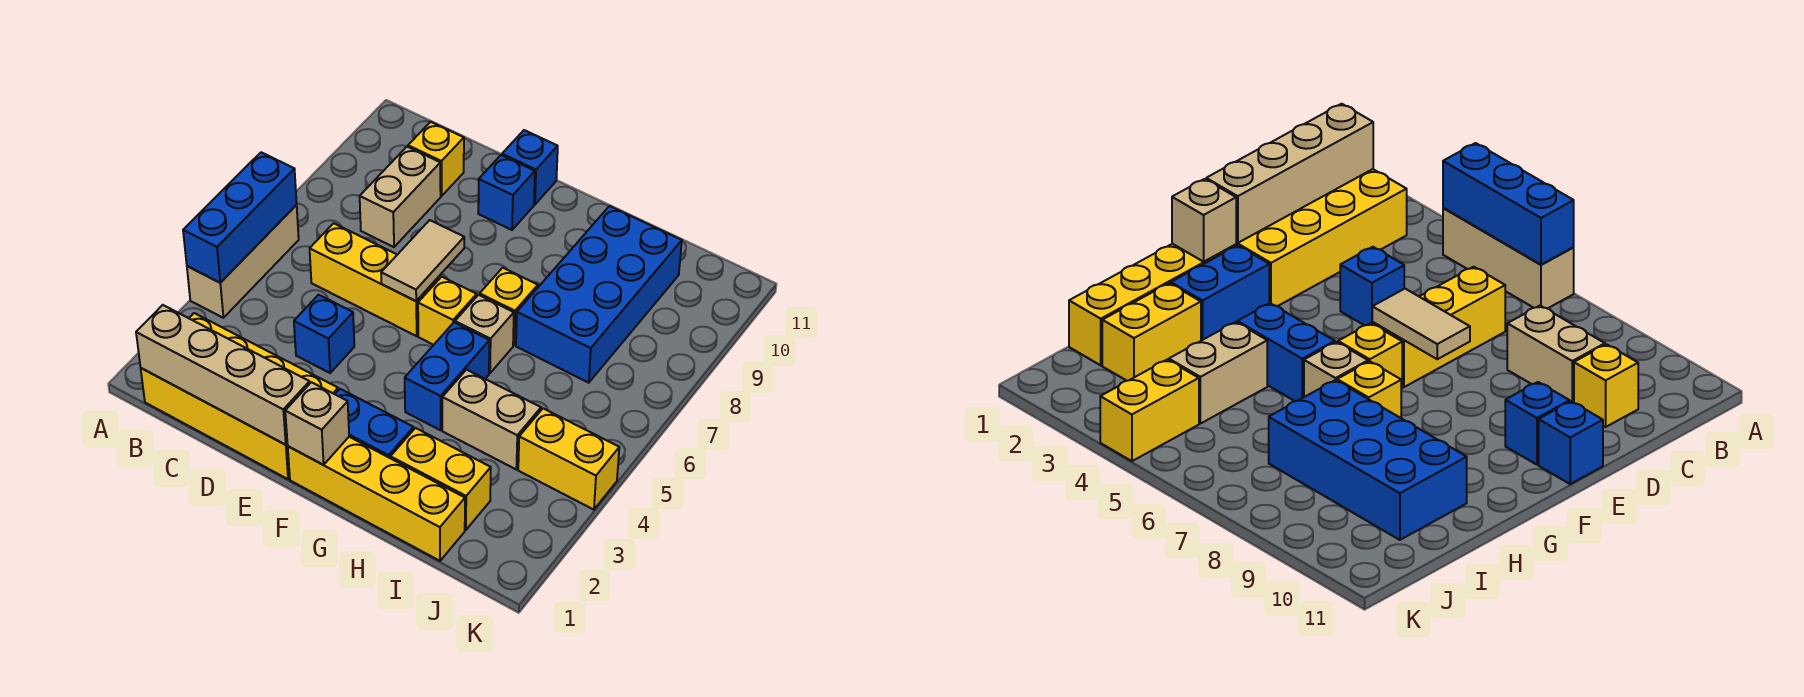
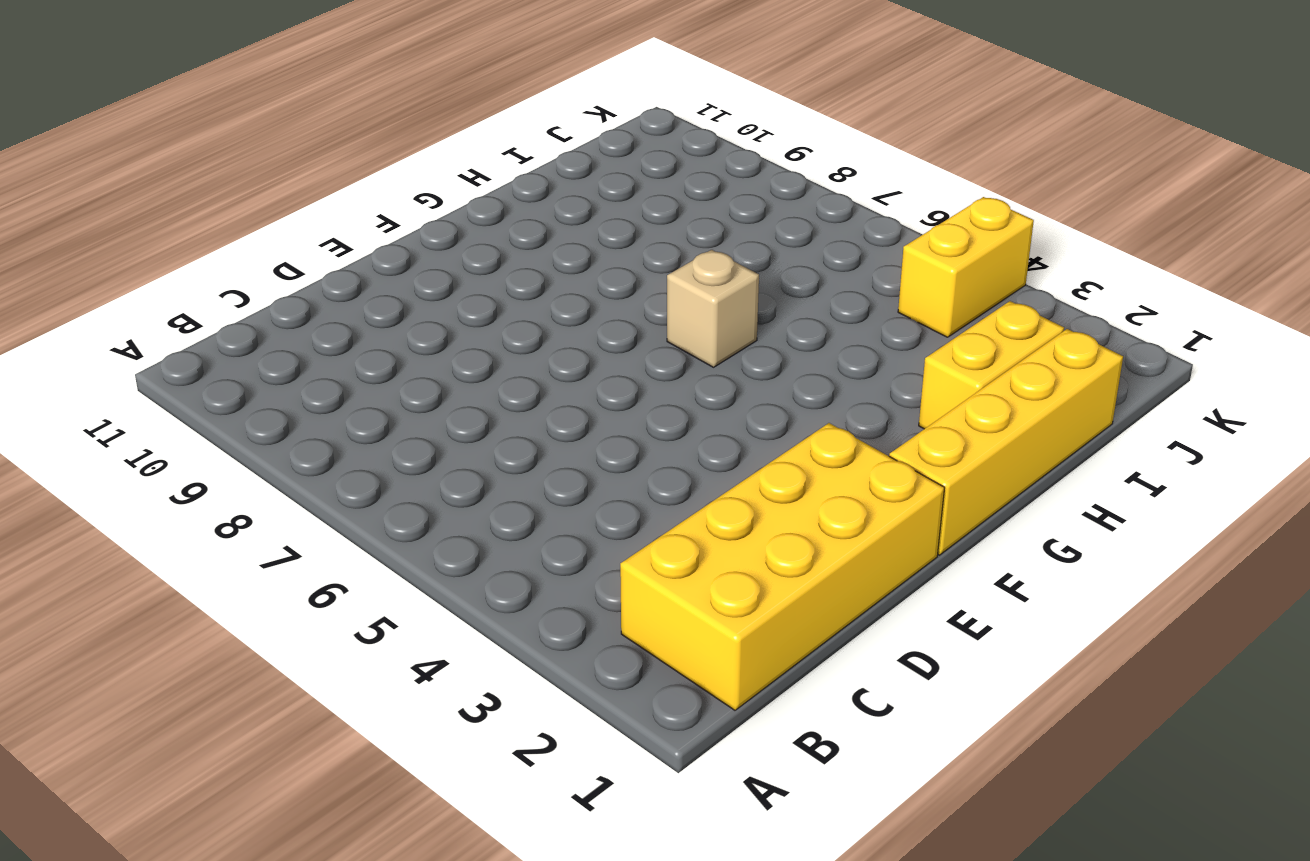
none -> tan brick A4:A6 level 1
none -> yellow brick C6:E6 level 1
none -> tan brick C8:C9 level 1

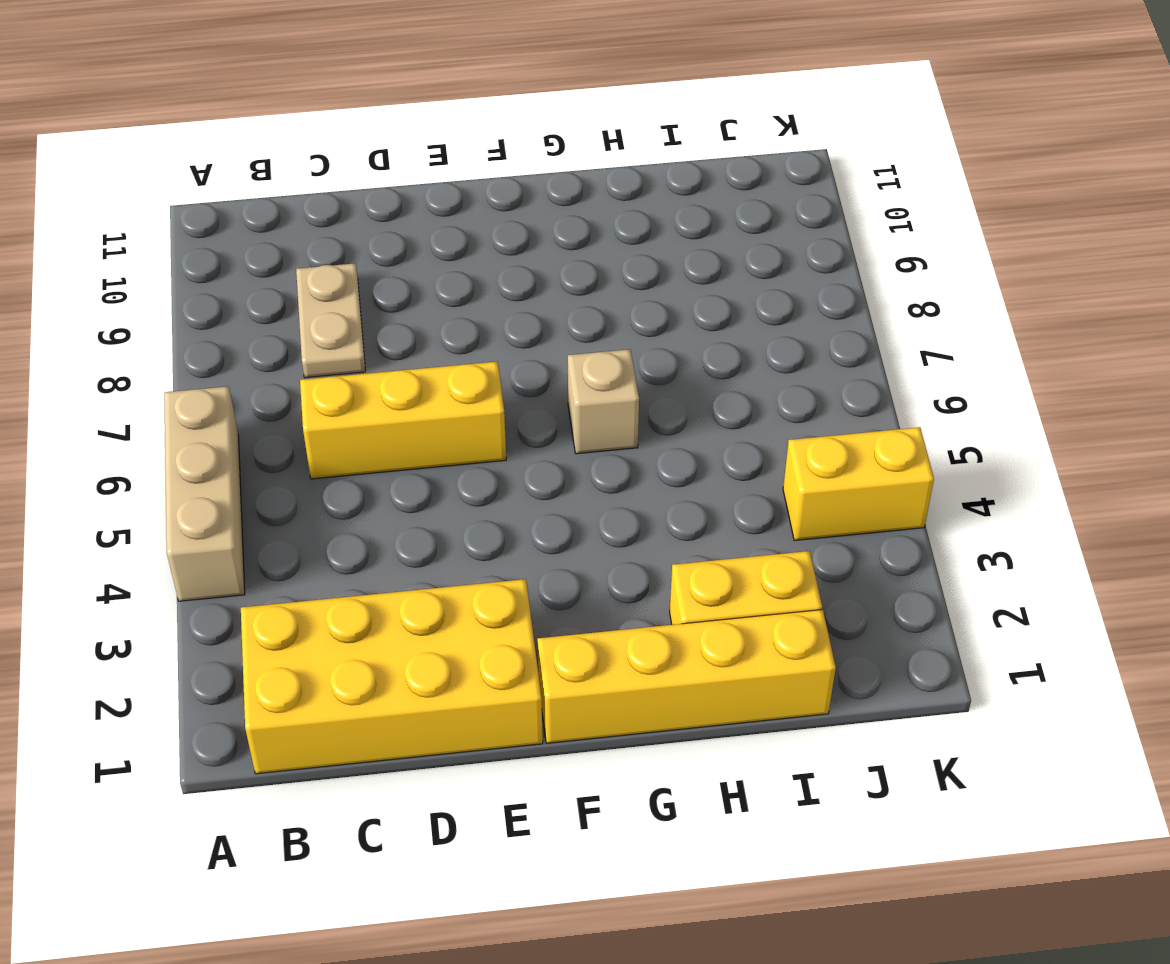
tan plate C8:C9 level 1 -> tan brick C8:C9 level 1
none -> yellow brick C10 level 1
none -> blue brick D4 level 1
none -> blue brick E10 level 1

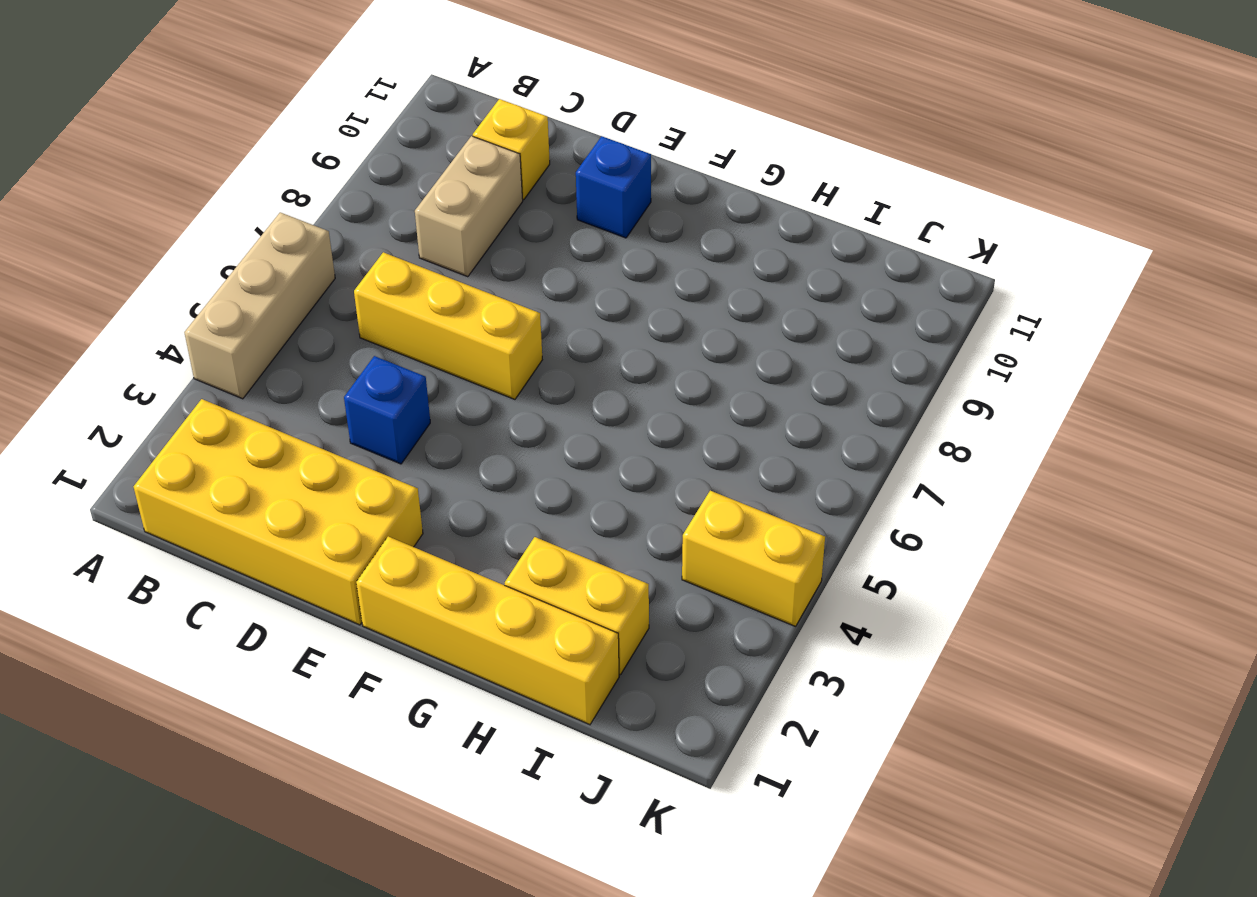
none -> blue brick E11 level 1
none -> blue brick F2:G2 level 1
none -> yellow brick F6 level 1

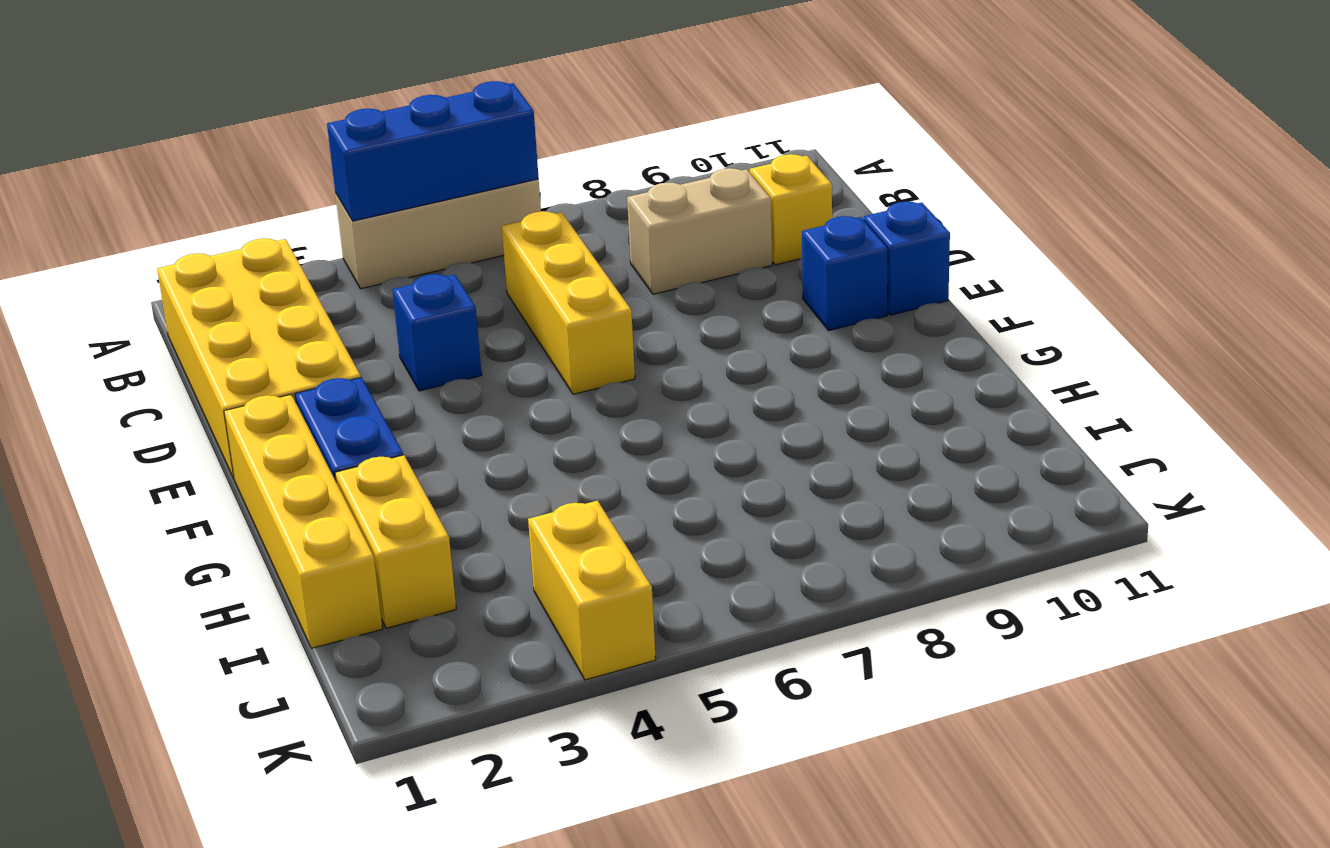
none -> yellow brick F6 level 1
none -> blue brick G4:G5 level 1
none -> tan brick G6 level 1

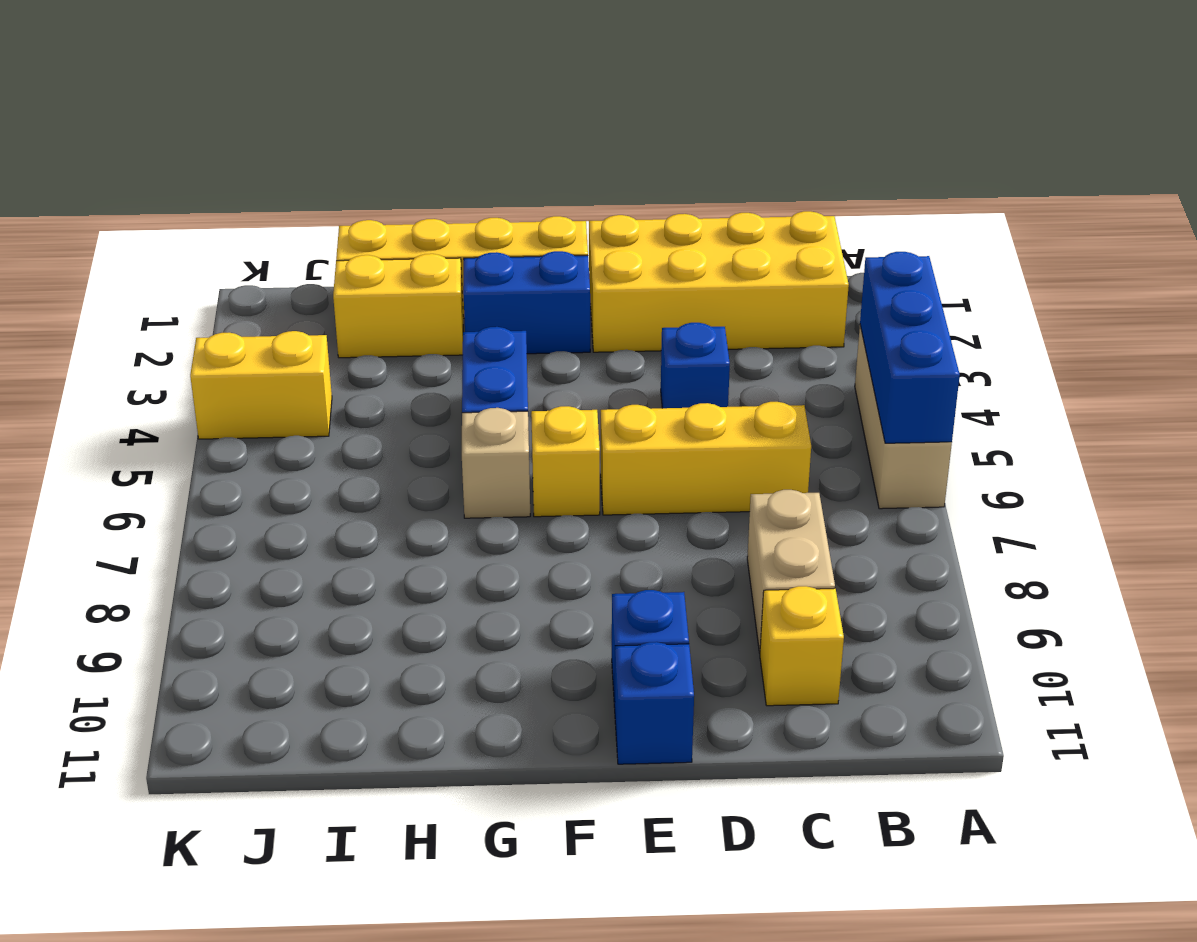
none -> yellow brick G7 level 1
none -> tan brick H4:I4 level 1
none -> blue brick H7:I10 level 1

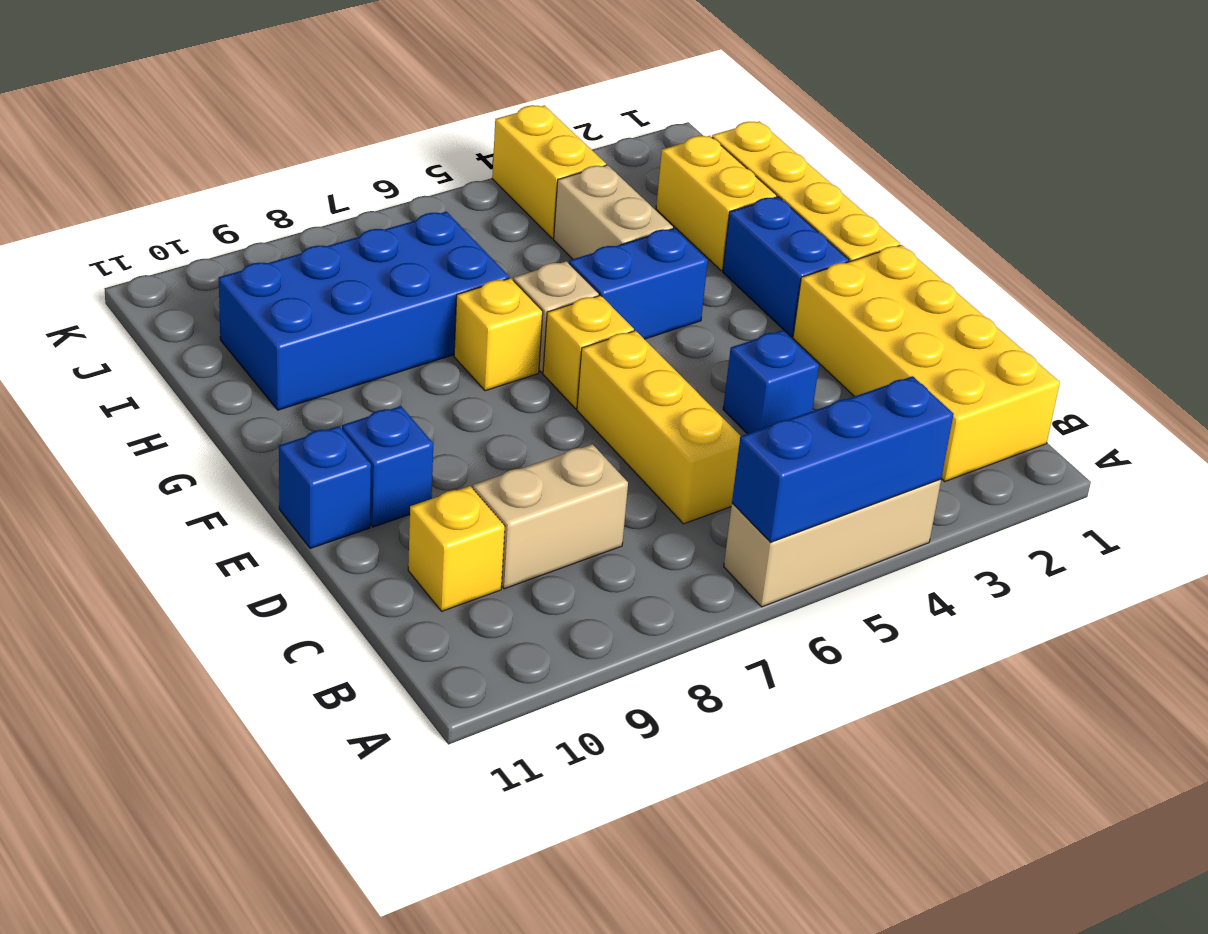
none -> tan brick B1:E1 level 2
none -> tan tile E6:E7 level 2
none -> tan brick F1 level 2

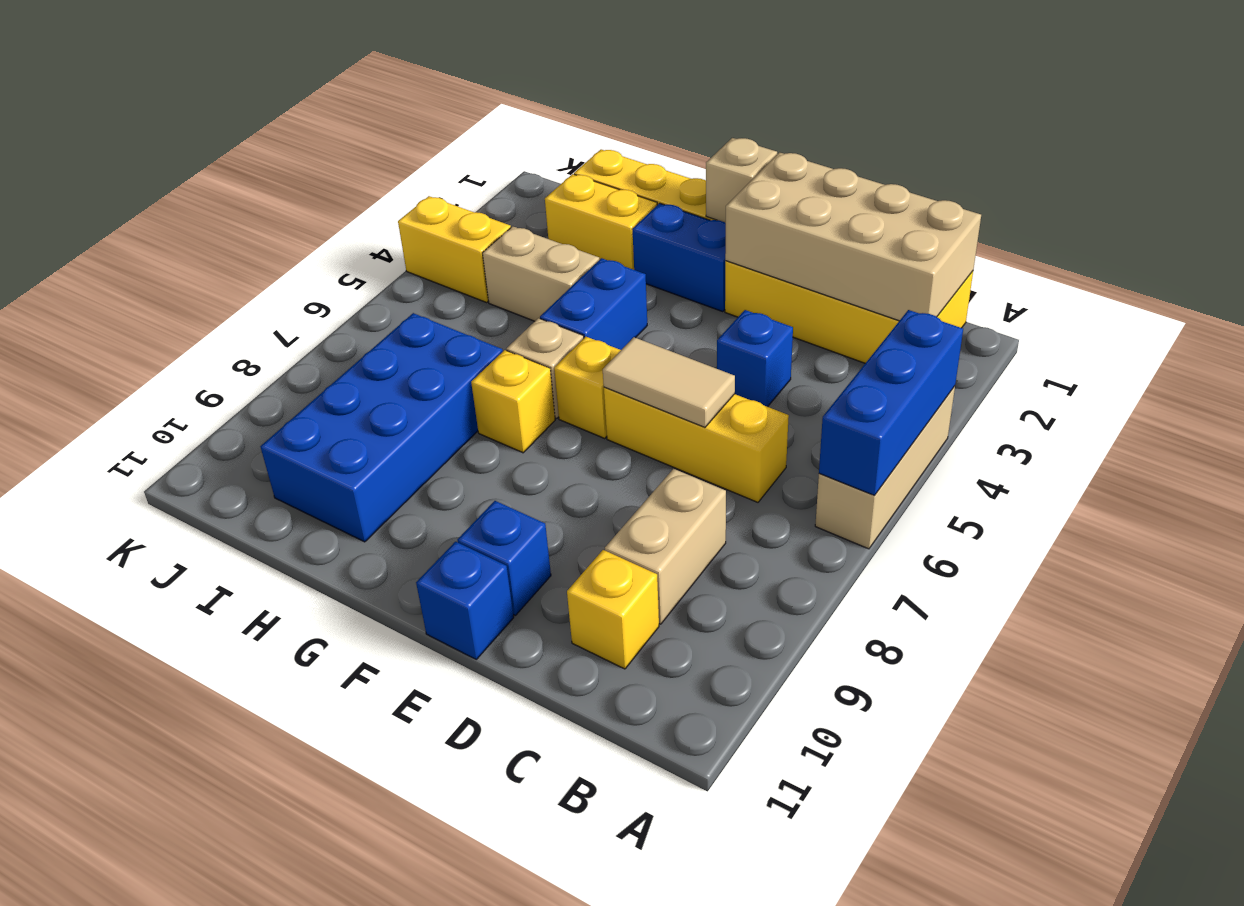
tan brick B1:E2 level 2 -> tan brick B1:E1 level 2
tan tile D6:E6 level 2 -> tan tile E6:E7 level 2

